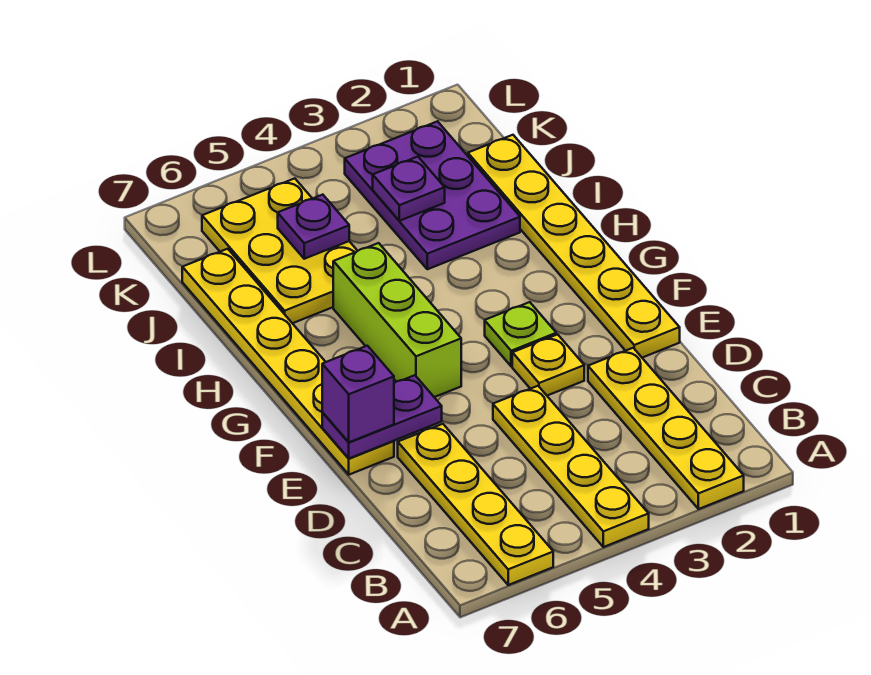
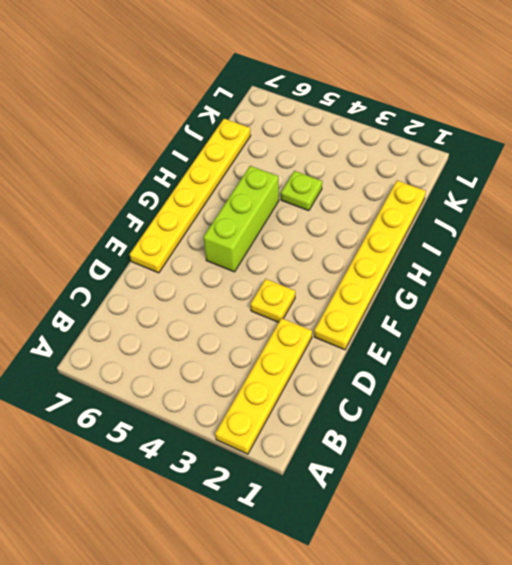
lime plate I4 level 1 -> lime plate F3 level 1
none -> yellow plate A4:D4 level 1
none -> yellow plate A6:D6 level 1
none -> purple plate I2:K3 level 1

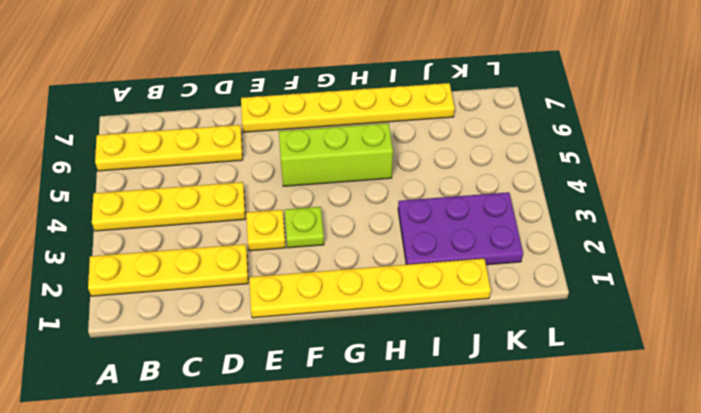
none -> yellow plate I5:K6 level 1
none -> purple plate E6:E7 level 2
none -> purple plate J3 level 2

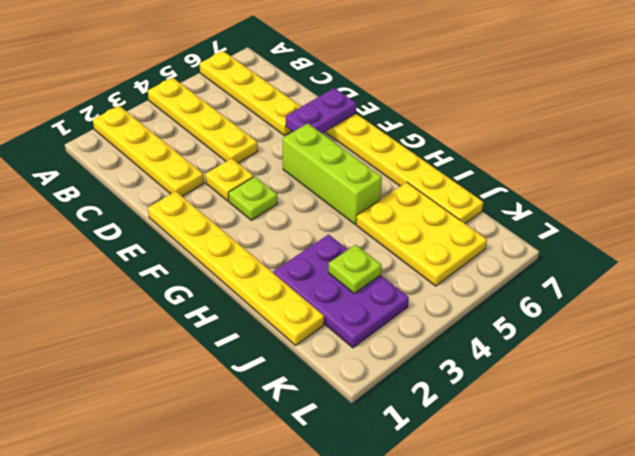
lime plate J3 level 2 -> purple plate J3 level 2
none -> purple plate J5 level 2
none -> purple brick E7 level 3

